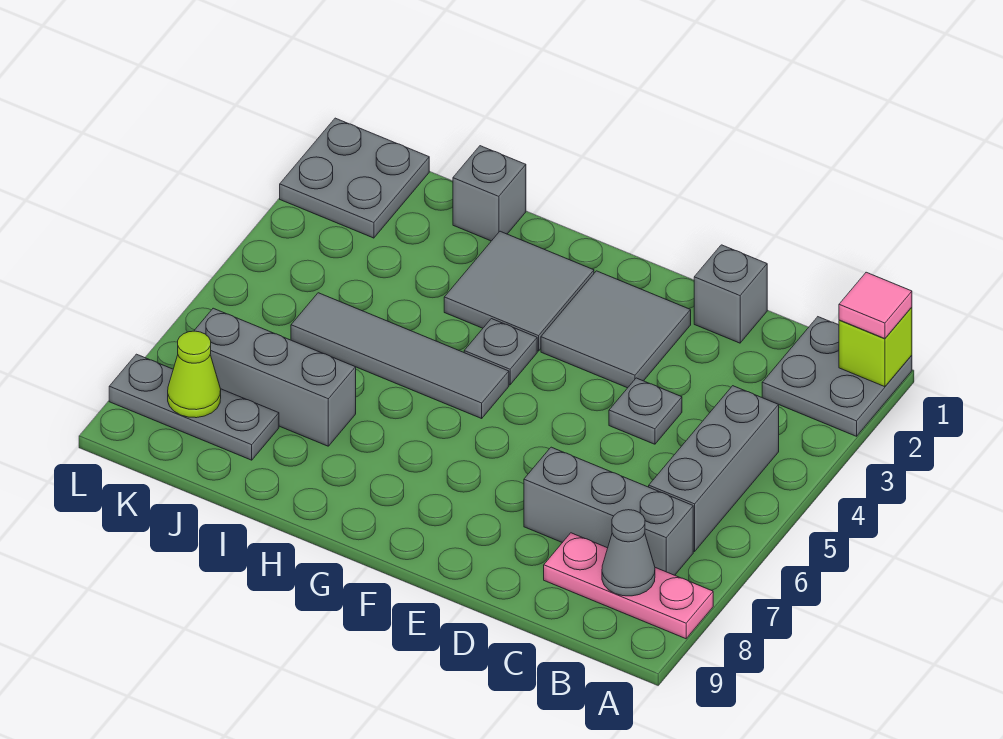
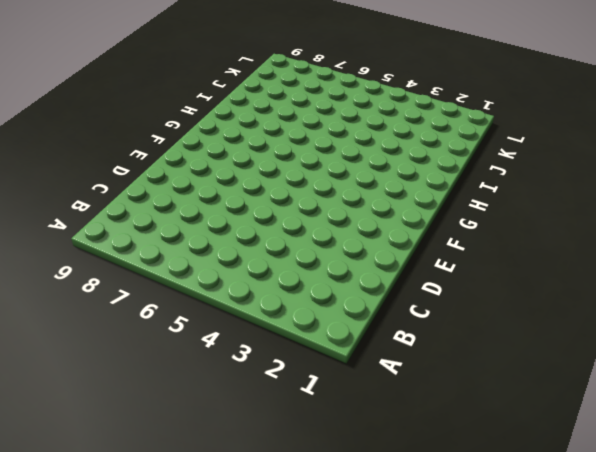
none -> grey plate A1:B2 level 1
none -> pink plate A8:C8 level 1
none -> grey brick B4:B6 level 1

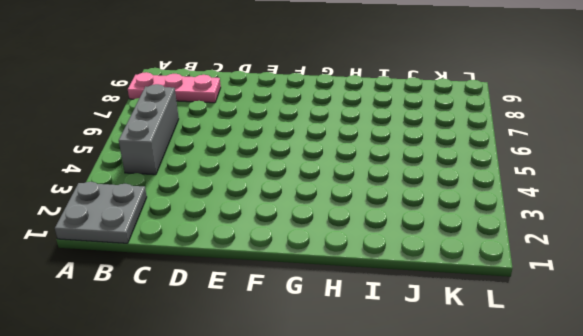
none -> grey brick B7:D7 level 1
none -> grey brick D1 level 1
none -> grey plate D4 level 1

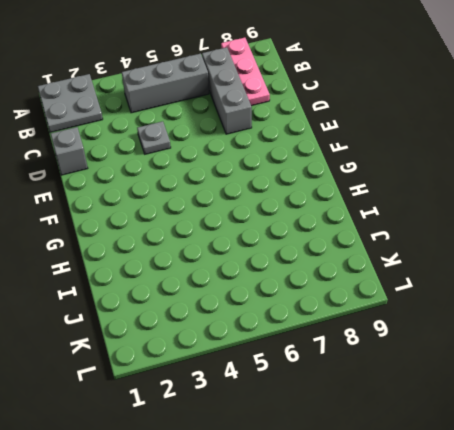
none -> grey tile E2:F3 level 1
none -> grey tile G2:H3 level 1
none -> grey plate G4 level 1

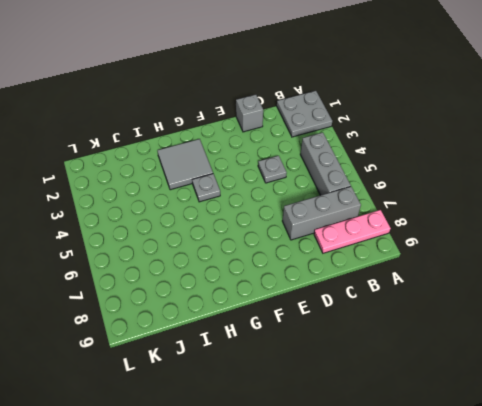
none -> grey tile E2:F3 level 1
none -> grey tile G5:J5 level 1
none -> grey brick I1 level 1

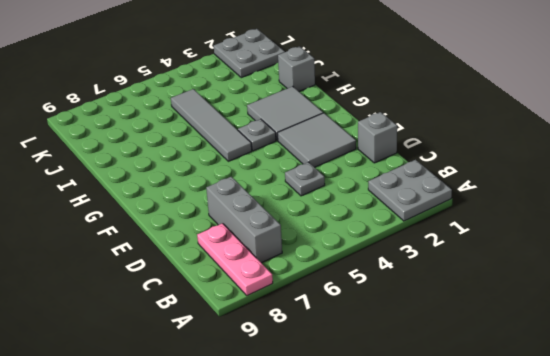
none -> grey brick B4:B6 level 1
none -> grey brick I7:K7 level 1
none -> grey plate J8:L8 level 1

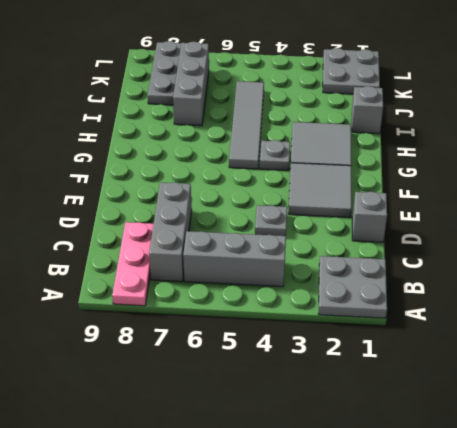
none -> lime brick A1 level 2
none -> grey cone B8 level 2
none -> lime cone K8 level 2

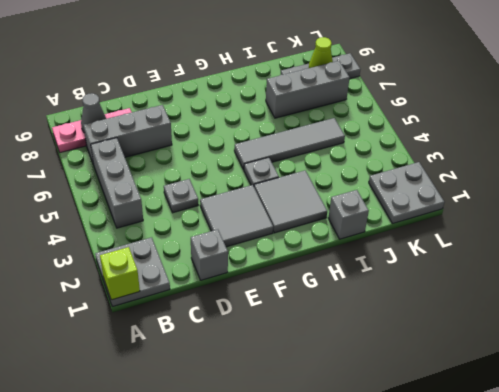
none -> pink tile A1 level 3

